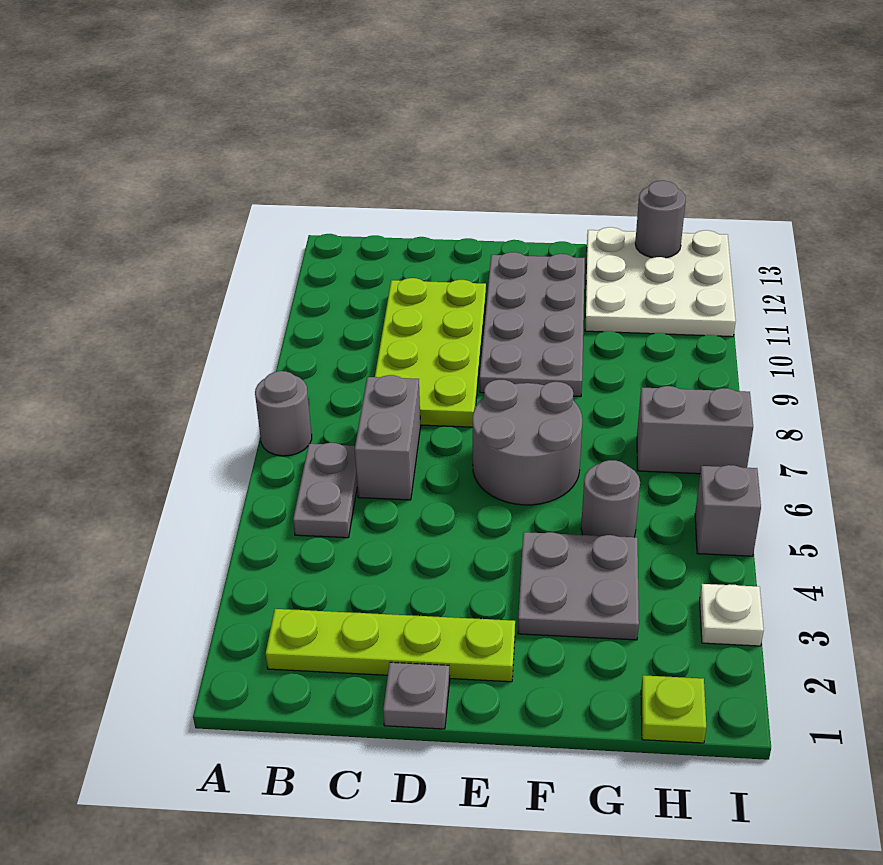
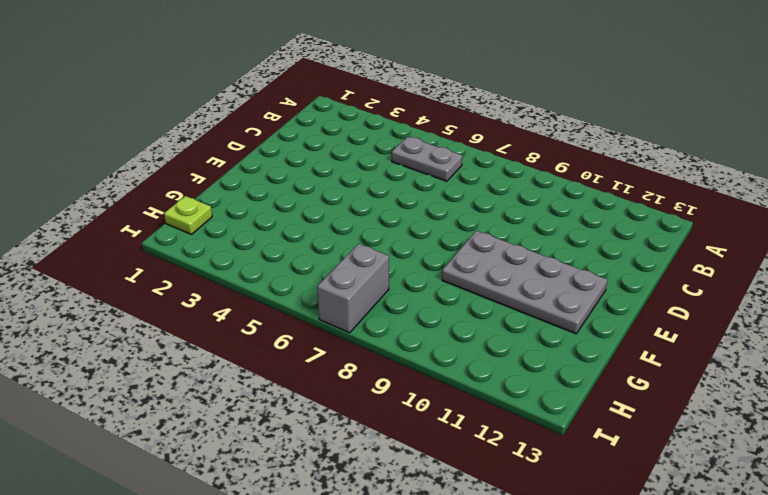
none -> grey round brick A7 level 1
none -> lime plate B2:E2 level 1
none -> grey brick C6:C7 level 1

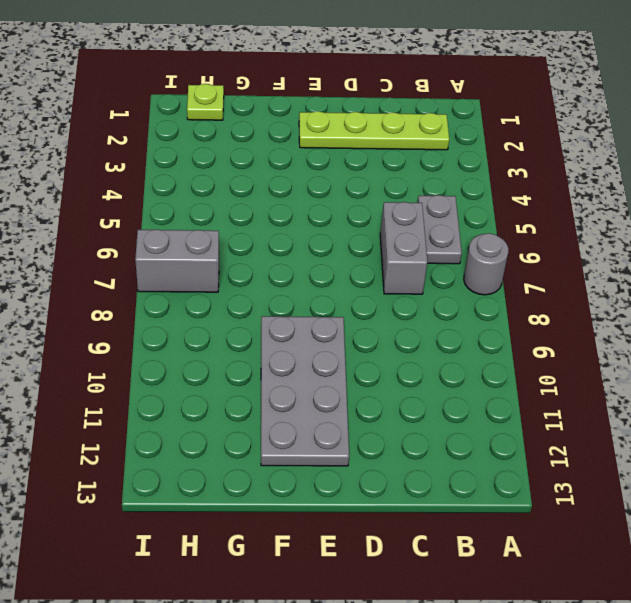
none -> lime plate C8:D11 level 1
none -> grey plate D1 level 1
none -> grey round brick E6:F7 level 1

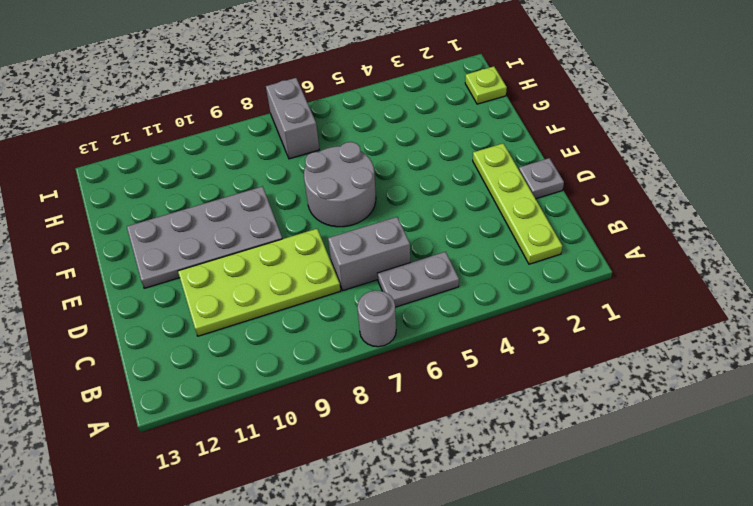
none -> grey plate F3:G4 level 1
none -> grey round brick G5 level 1
none -> white plate G11:I13 level 1

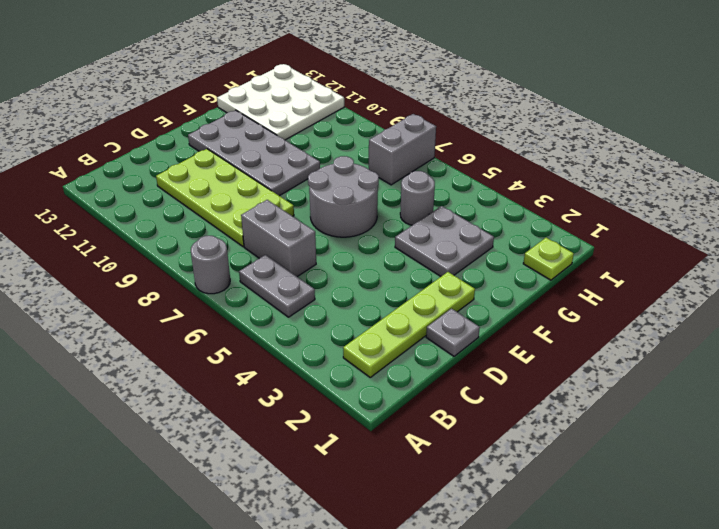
none -> white plate I3 level 1
none -> grey brick I5 level 1
none -> grey round brick H13 level 2

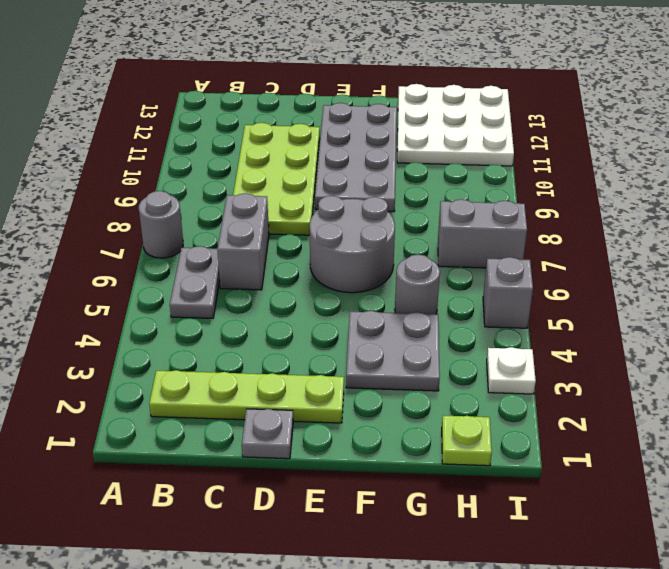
none -> grey round brick H13 level 2

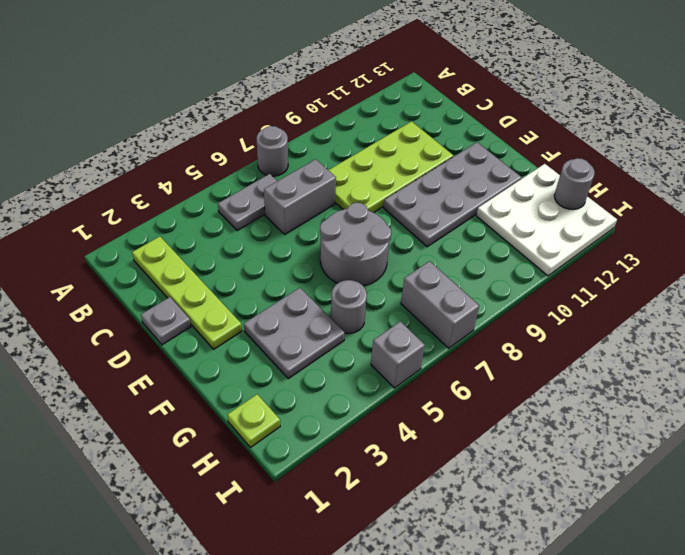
none -> white plate I3 level 1

